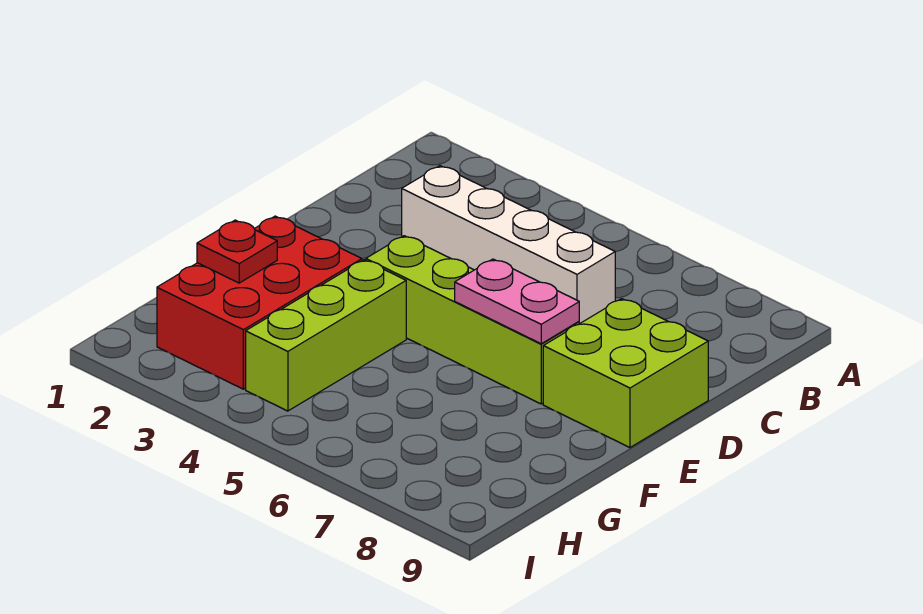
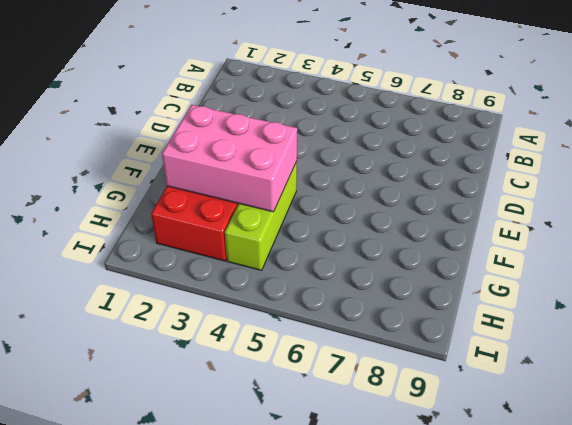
pink brick F2:G4 level 2 -> red plate G2 level 2
none -> white brick C3:C6 level 1
none -> lime brick D8:E9 level 1

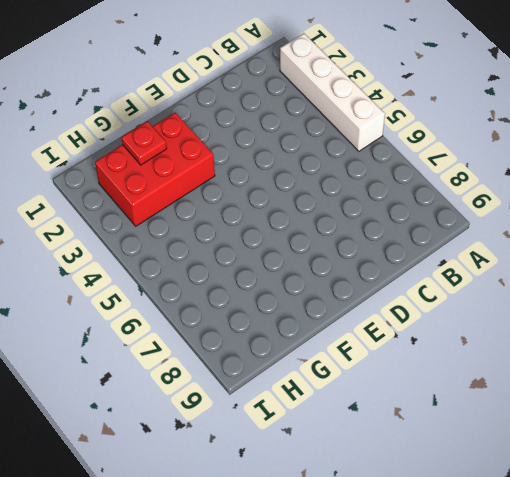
white brick A2:A5 level 1 -> white brick C3:C6 level 1
none -> lime brick D8:E9 level 1
none -> lime brick E4:E7 level 1

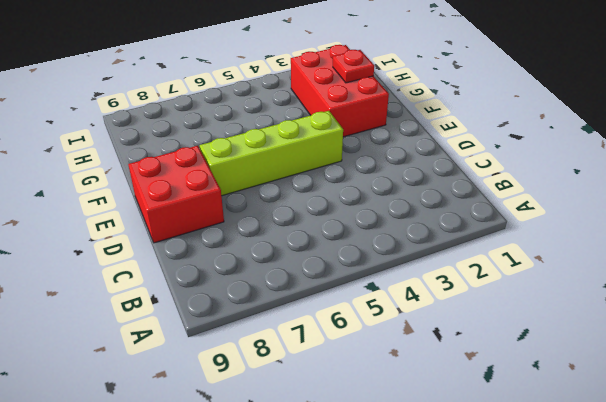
red brick D8:E9 level 1 -> lime brick D8:E9 level 1
none -> white brick C3:C6 level 1
none -> lime brick F4:H4 level 1

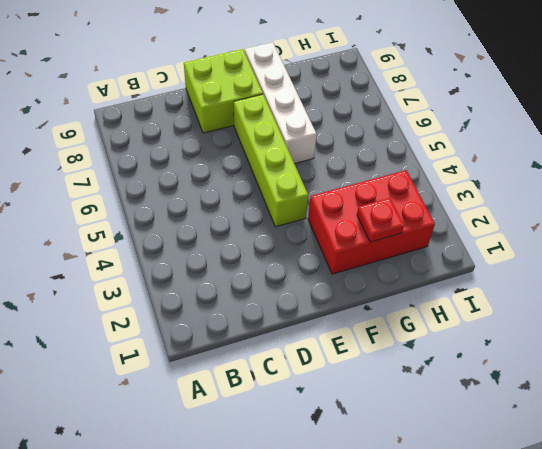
white brick F6:F9 level 1 -> white brick C3:C6 level 1
none -> lime brick F4:H4 level 1
none -> pink plate E6:E7 level 2

